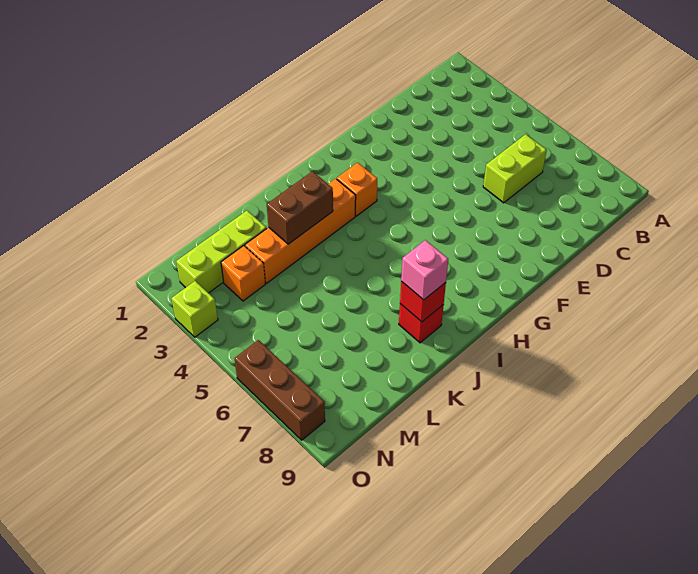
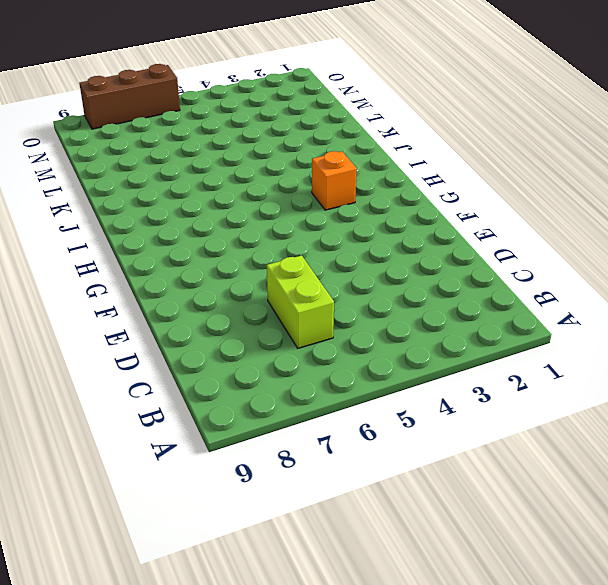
none -> orange brick I3:L3 level 1
none -> red brick J8 level 1

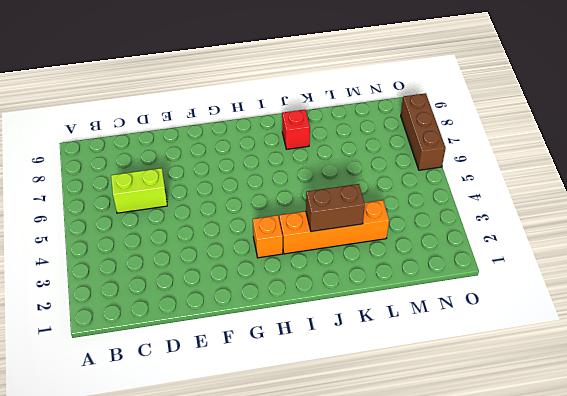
none -> lime brick L2:N2 level 1
none -> orange brick M3 level 1

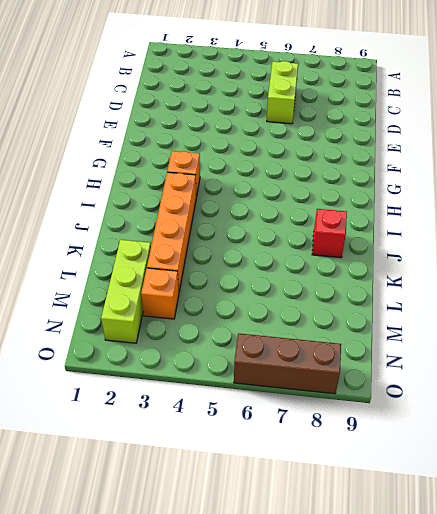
none -> lime brick O3 level 1
none -> brown brick J3:K3 level 2

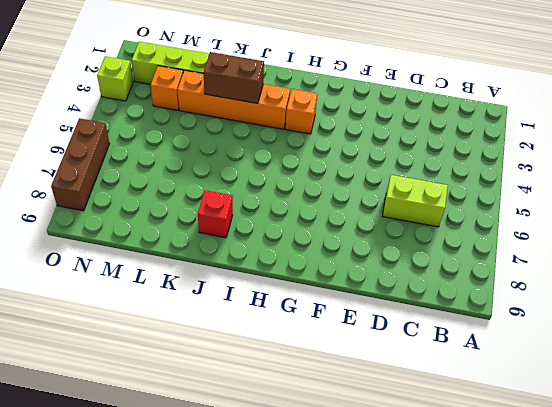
none -> red brick J8 level 2
none -> pink brick J8 level 3

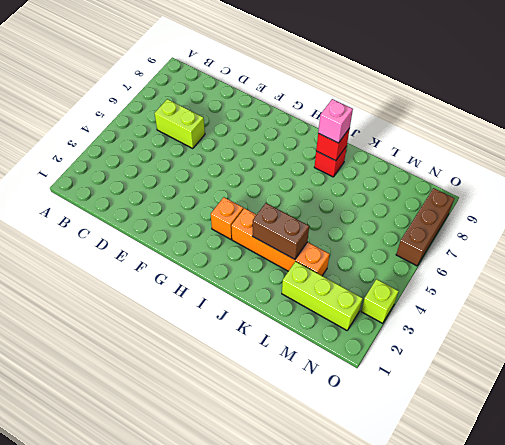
none -> orange brick M3 level 1

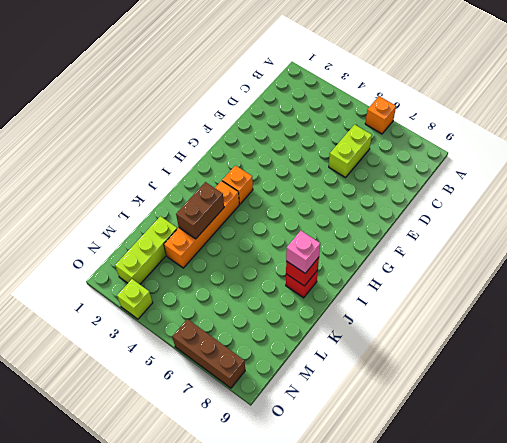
orange brick A6 level 1 -> orange brick M3 level 1

